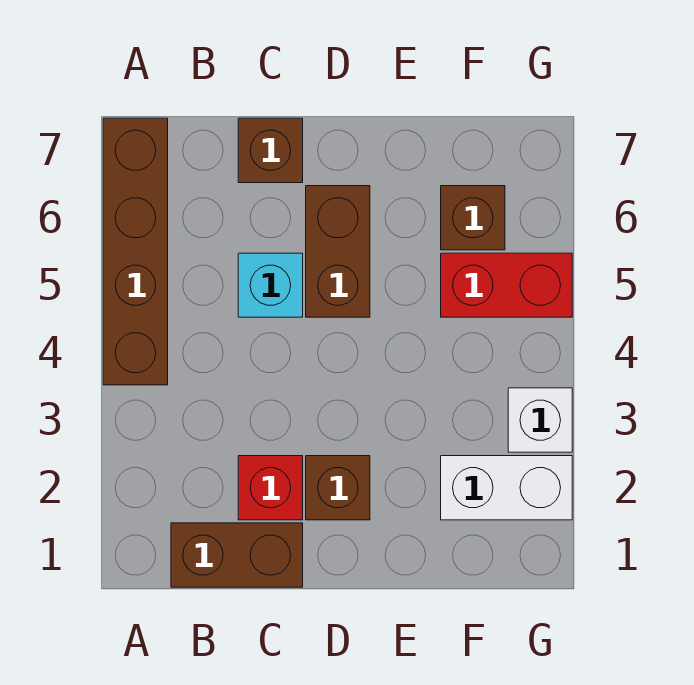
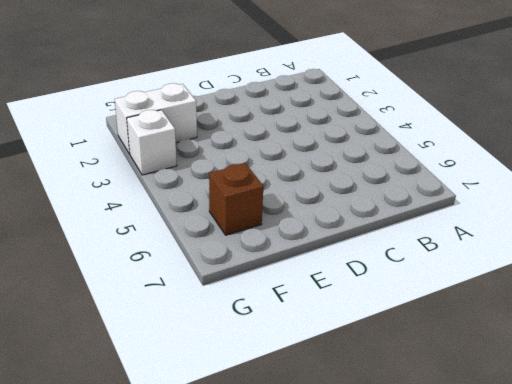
none -> brown brick A4:A7 level 1
none -> brown brick B1:C1 level 1

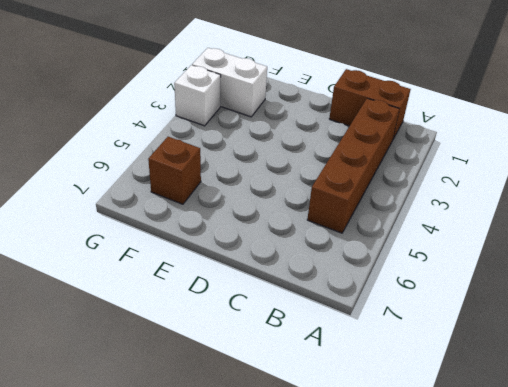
brown brick B2:B5 level 1 -> brown brick A4:A7 level 1
none -> red brick C2 level 1
none -> cyan brick C5 level 1

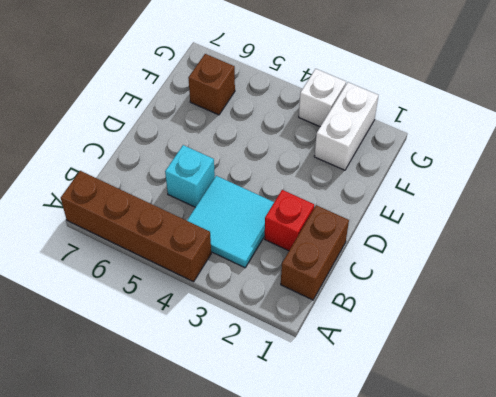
cyan tile B3:C4 level 1 -> none
none -> brown brick C7 level 1
none -> brown brick D2 level 1

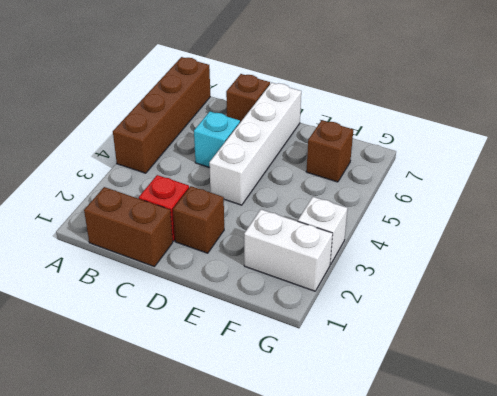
white brick D4:D7 level 1 -> brown brick D5:D6 level 1
none -> red brick F5:G5 level 1

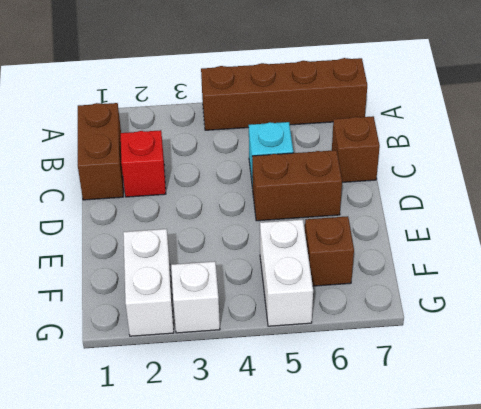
white brick F5:G5 level 1 -> red brick F5:G5 level 1
none -> brown brick D2 level 1

